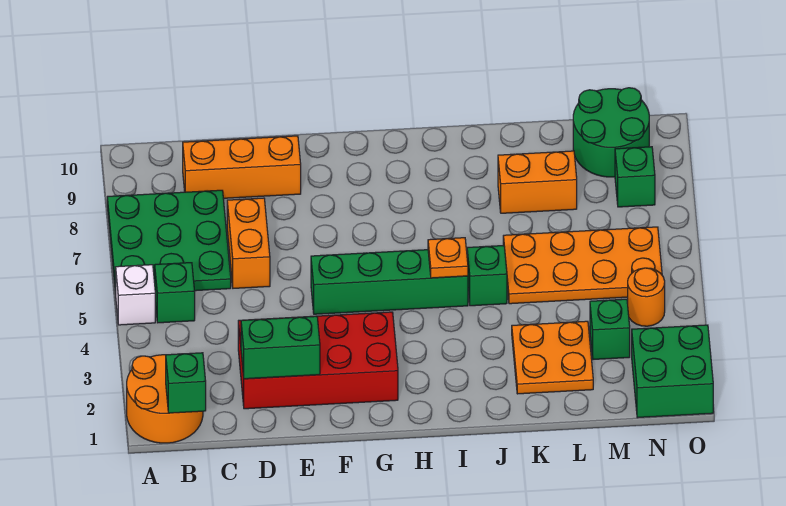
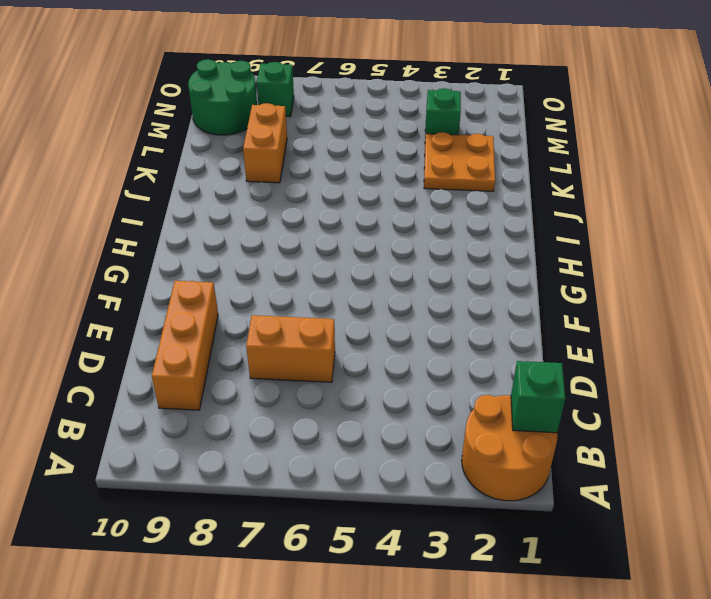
none -> white brick A5 level 1
none -> green plate A6:C8 level 1
none -> green brick B5 level 1

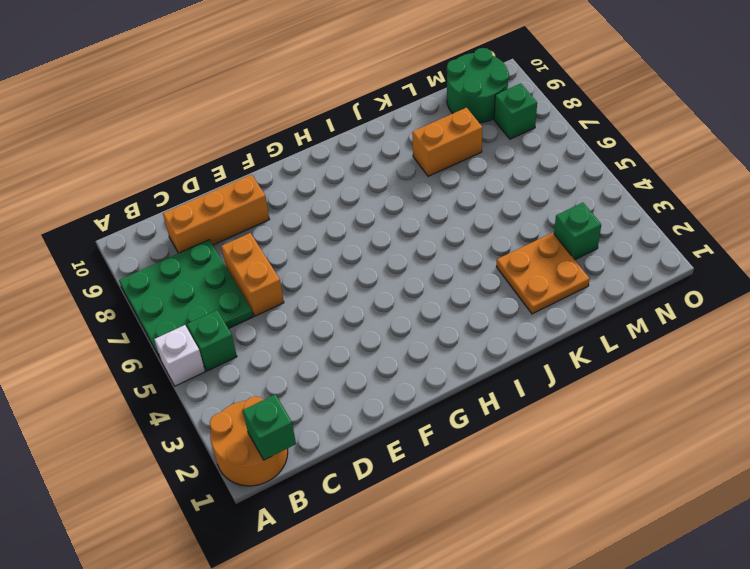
none -> red brick D2:G3 level 1
none -> green brick F5:I5 level 1
none -> green brick J5 level 1

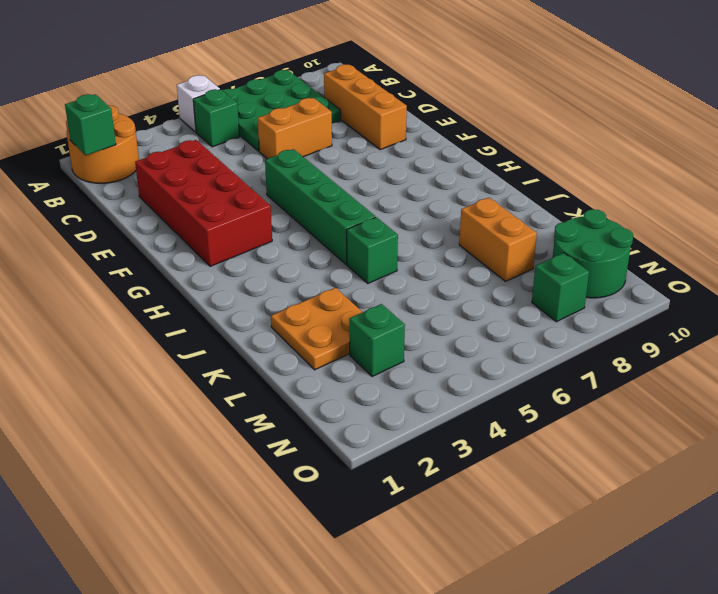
none -> orange plate K5:N6 level 1
none -> green brick N1:O2 level 1
none -> orange round brick N4 level 1

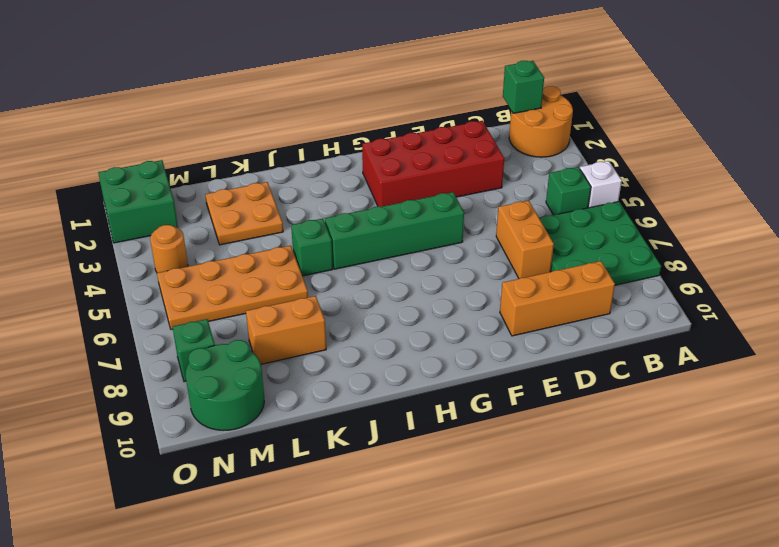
none -> green brick M3 level 1
none -> green brick D2:E2 level 2
none -> orange plate I5 level 2

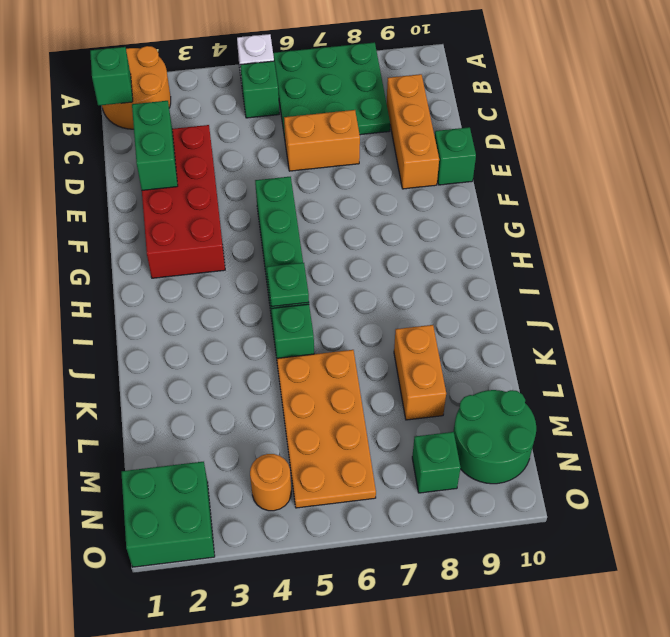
green brick E10 level 1 -> green brick M3 level 1
green plate I5 level 2 -> orange plate I5 level 2
none -> orange plate K2:L3 level 1

